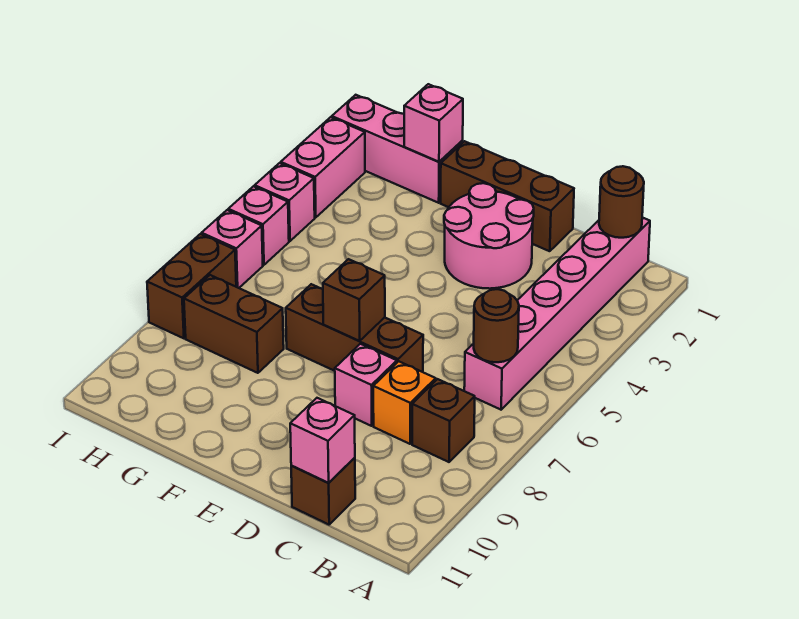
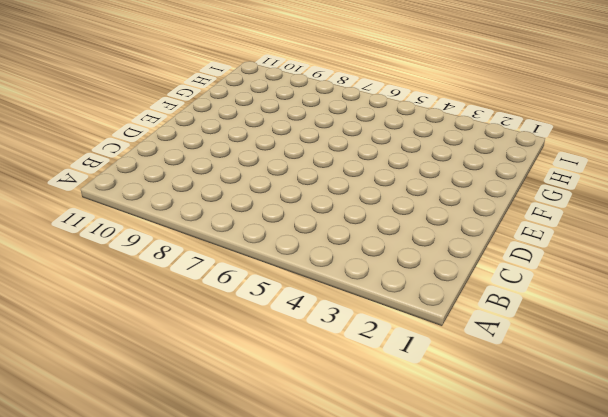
none -> pink brick B1:B6 level 1
none -> brown brick B8 level 1
none -> orange brick C8 level 1

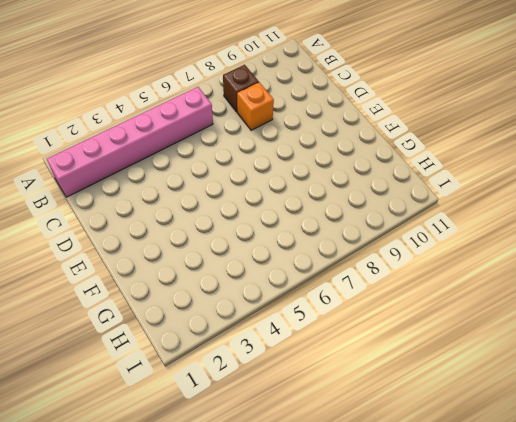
none -> brown brick C11 level 1
none -> brown brick D1:F1 level 1
none -> pink round brick D2:E3 level 1

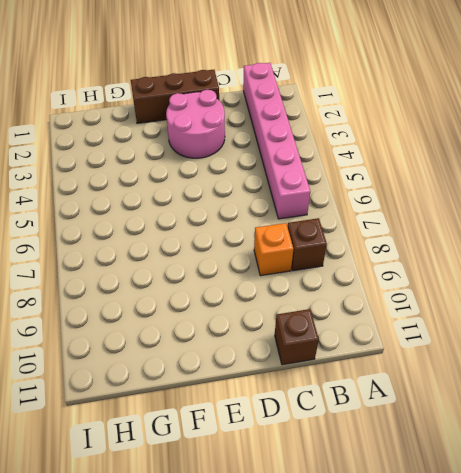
none -> brown brick D7:F7 level 1
none -> pink brick D8 level 1
none -> pink brick G1:I1 level 1

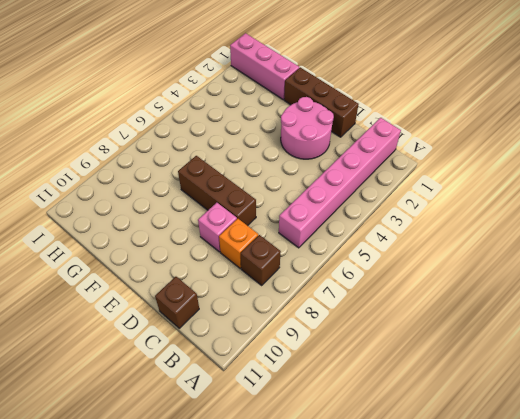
none -> brown brick G8:H8 level 1
none -> pink brick I2:I3 level 1
none -> pink brick I4 level 1

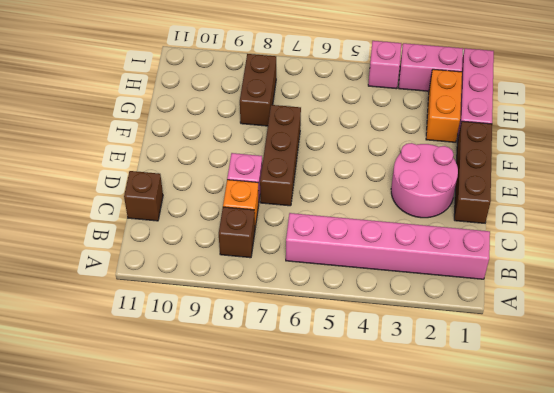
orange brick G2:H2 level 1 -> none
none -> pink brick I5 level 1
none -> pink brick I6 level 1
none -> brown brick I7:I8 level 1

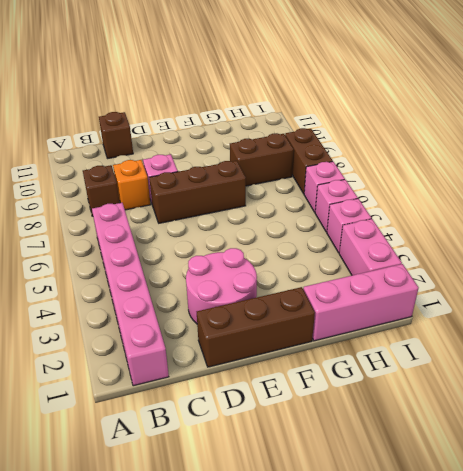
none -> brown round brick B1 level 2
none -> brown round brick B6 level 2
none -> pink brick C11 level 2

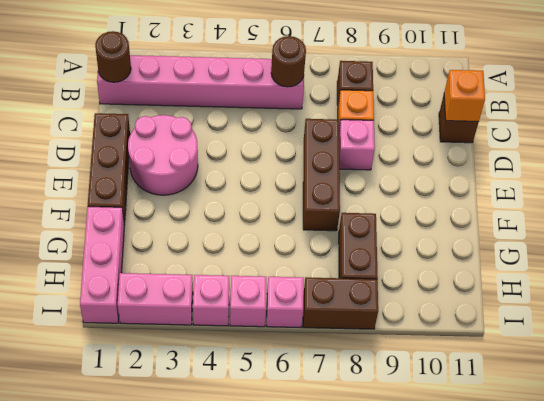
orange brick C11 level 2 -> pink brick C11 level 2
none -> brown brick E7 level 2
none -> pink brick G1 level 2

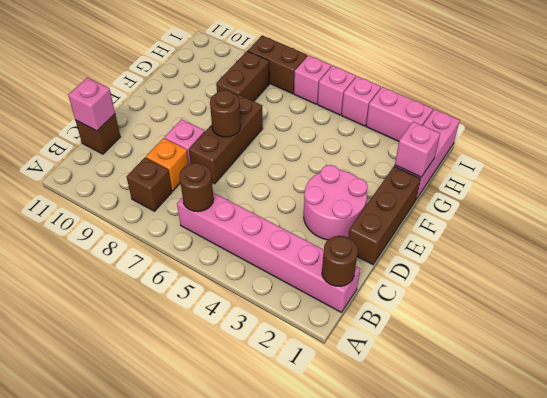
brown round brick E7 level 2 -> brown brick E7 level 2

